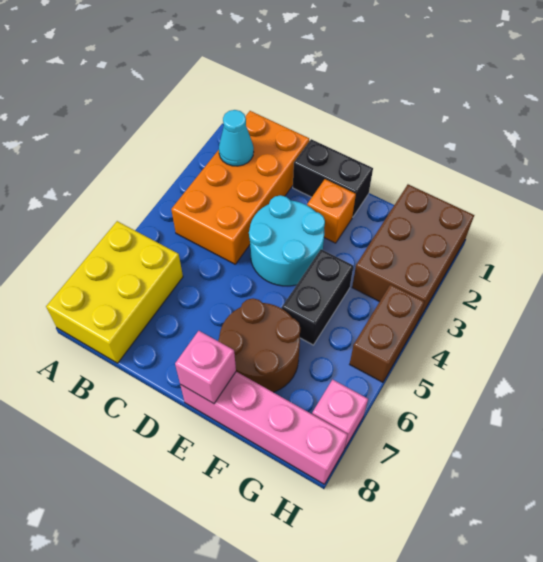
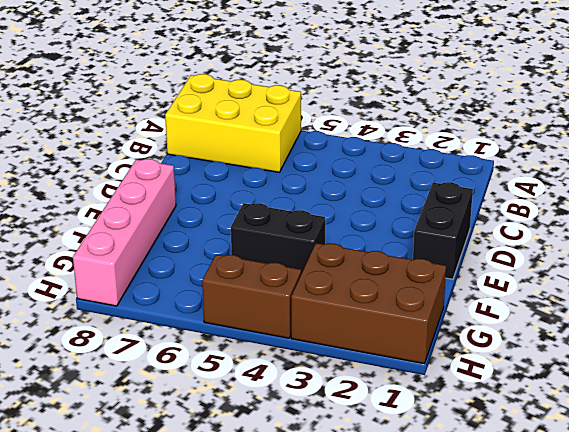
none -> orange brick B1:C4 level 1
none -> cyan round brick D3:E4 level 1
none -> orange brick E2 level 1

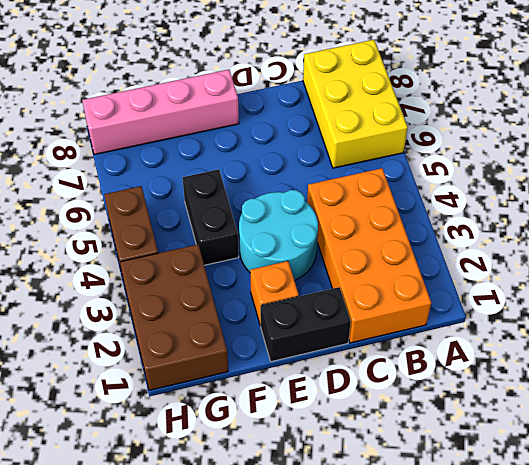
none -> brown round brick E6:F7 level 1
none -> pink brick H7 level 1
none -> cyan cone B2 level 2

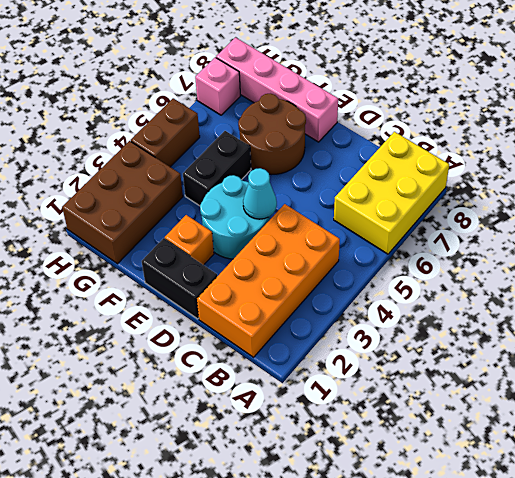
cyan cone D4 level 2 -> cyan cone B2 level 2
none -> pink brick E8 level 2

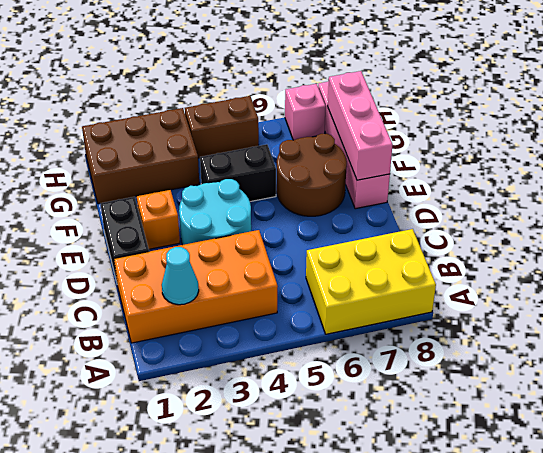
pink brick E8:G8 level 2 -> pink brick E8 level 2

